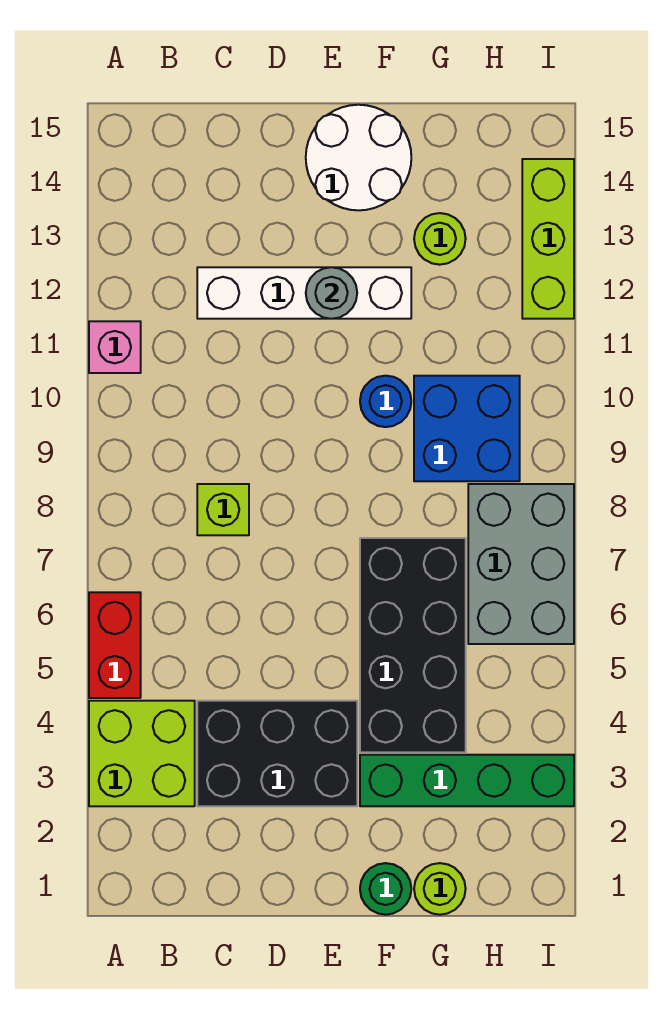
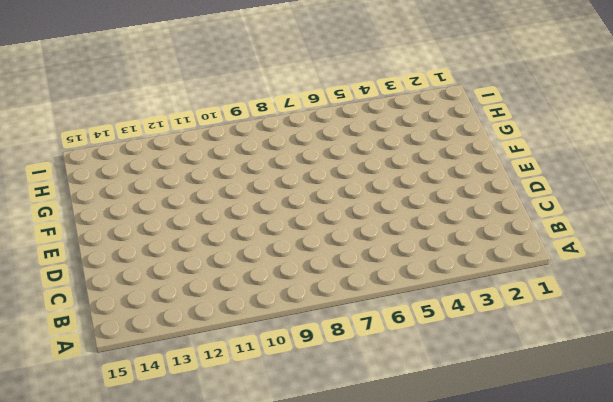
none -> lime brick A3:B4 level 1
none -> red brick A5:A6 level 1
none -> pink brick A11 level 1

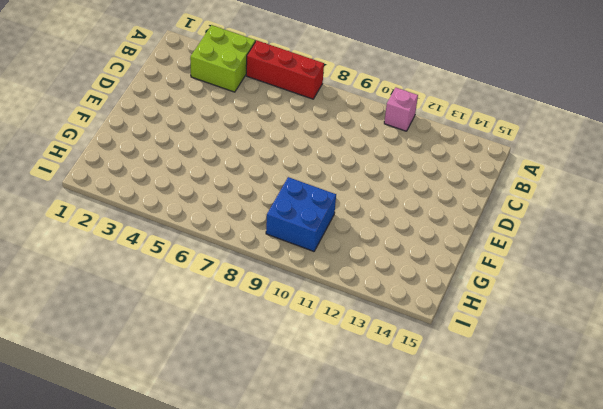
red brick A5:A7 level 1 -> red brick A5:A6 level 1
none -> black brick C3:E4 level 1
none -> lime brick C8 level 1
none -> white brick C12:F12 level 1

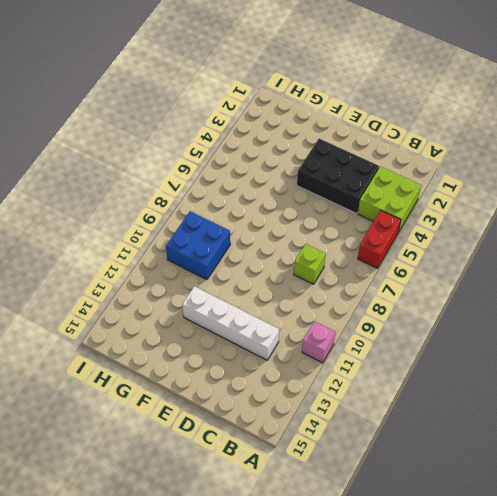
none -> white round brick E14:F15 level 1
none -> green round brick F1 level 1
none -> green brick F3:I3 level 1

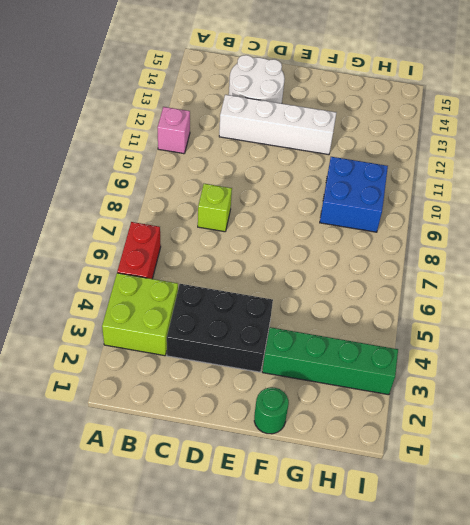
white round brick C13:D14 level 1 -> white round brick E14:F15 level 1
none -> black brick F4:G7 level 1
none -> blue round brick F10 level 1
none -> lime round brick G1 level 1

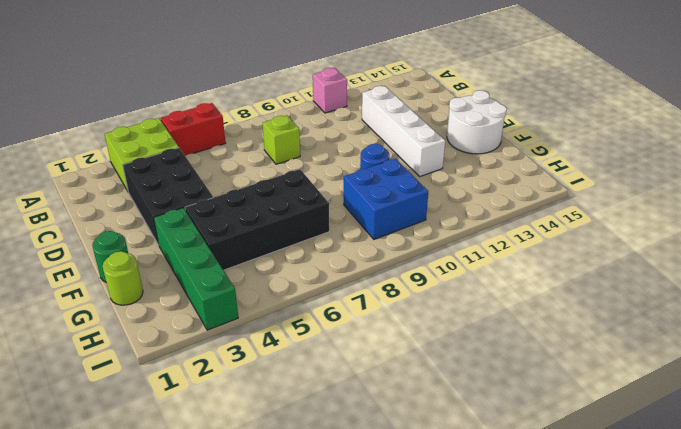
none -> lime round brick G13 level 1
none -> grey brick H6:I8 level 1
none -> lime brick I12:I14 level 1

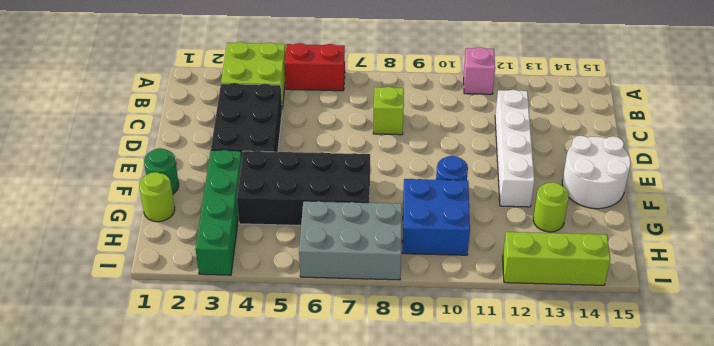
none -> grey round brick E12 level 2

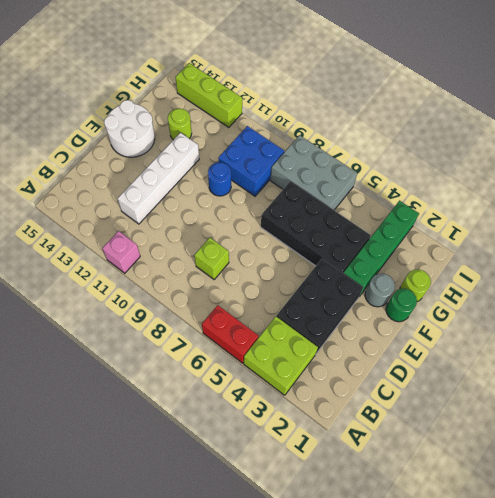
grey round brick F2 level 1 -> grey round brick E12 level 2

